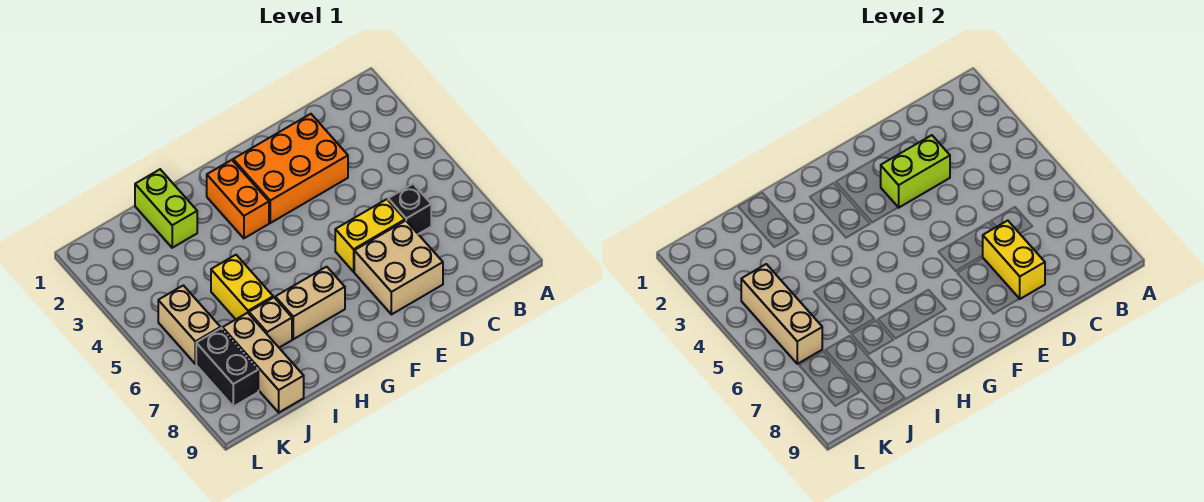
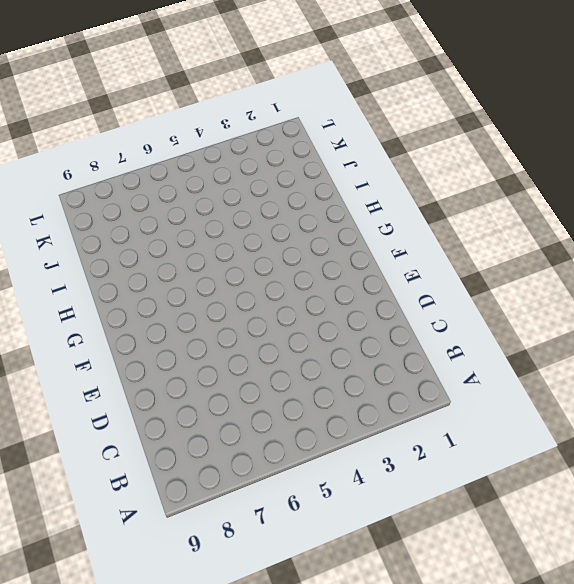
none -> black brick C6 level 1
none -> orange brick D2:F3 level 1
none -> yellow brick D6:E6 level 1

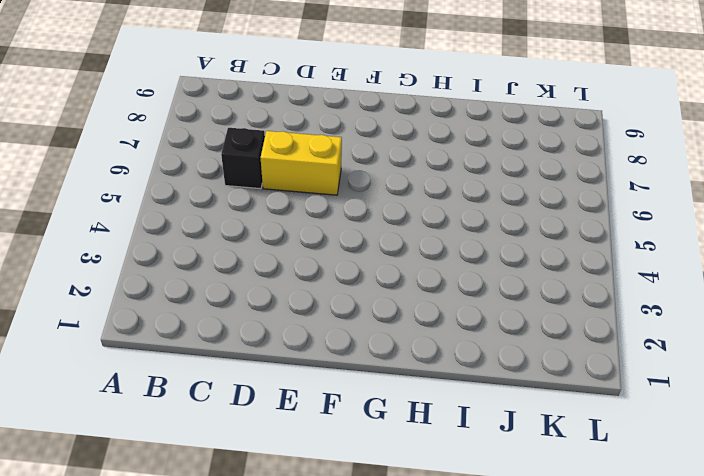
none -> orange brick D2:F3 level 1
none -> tan brick D7:E8 level 1
none -> orange brick G2:G3 level 1

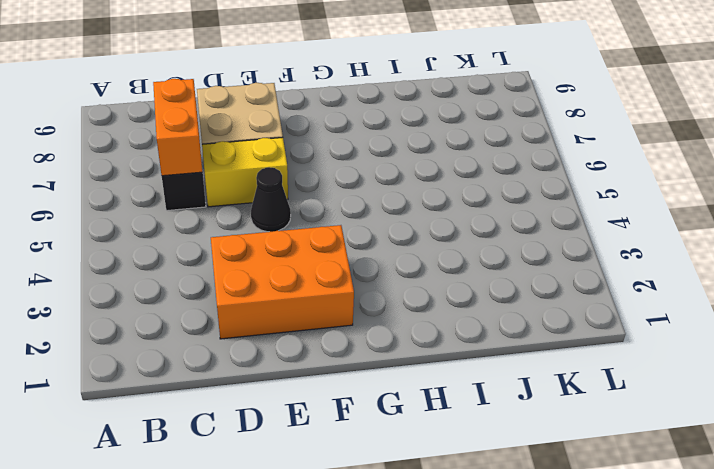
orange brick C6:C7 level 2 -> orange brick G2:G3 level 1
black cone E5 level 1 -> none
none -> tan brick G7:H7 level 1
none -> lime brick I1:I2 level 1
none -> yellow brick I5:I6 level 1

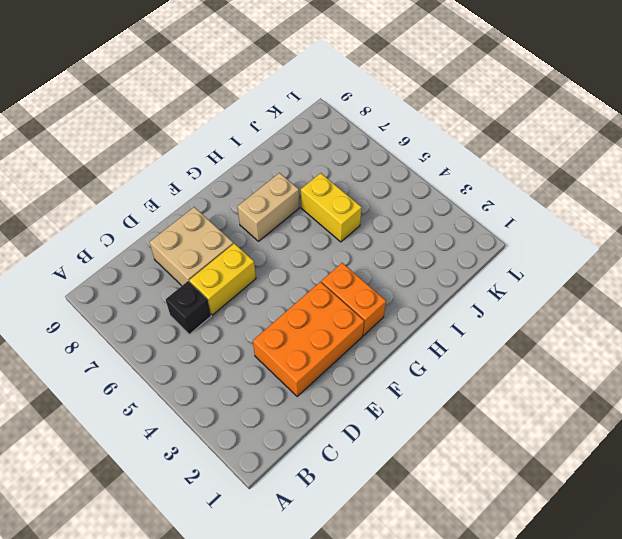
none -> lime brick I1:I2 level 1
none -> tan brick I7 level 1
none -> tan brick J7:J9 level 1

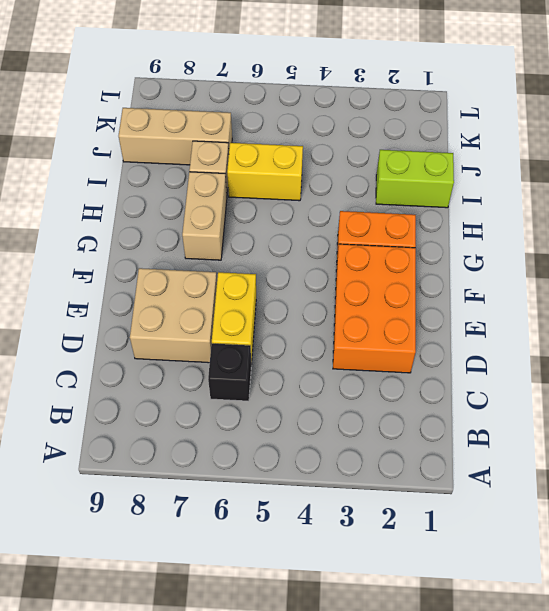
none -> tan brick K5:K6 level 1
none -> black brick K7:K8 level 1
none -> lime brick D3:E3 level 2

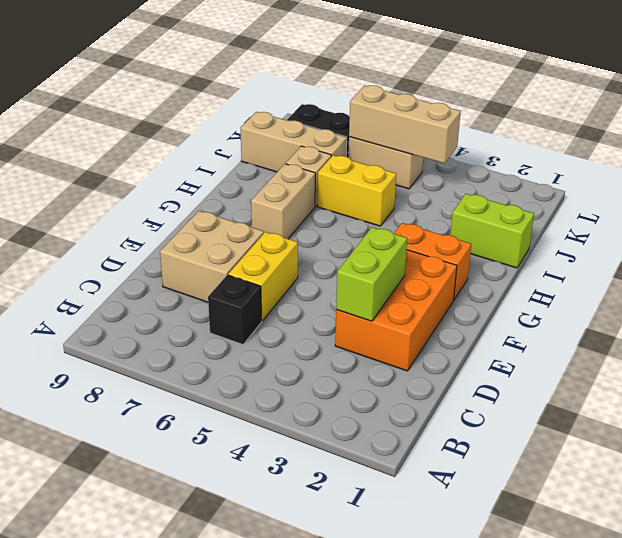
none -> yellow brick D7:D8 level 2

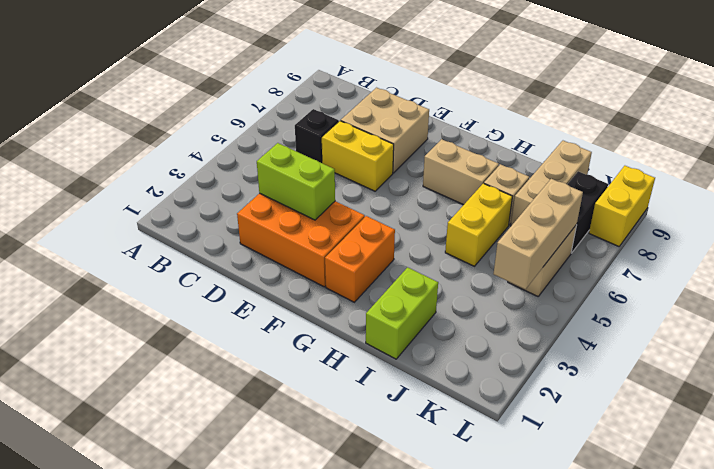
yellow brick L8:L9 level 1 -> yellow brick D7:D8 level 2

